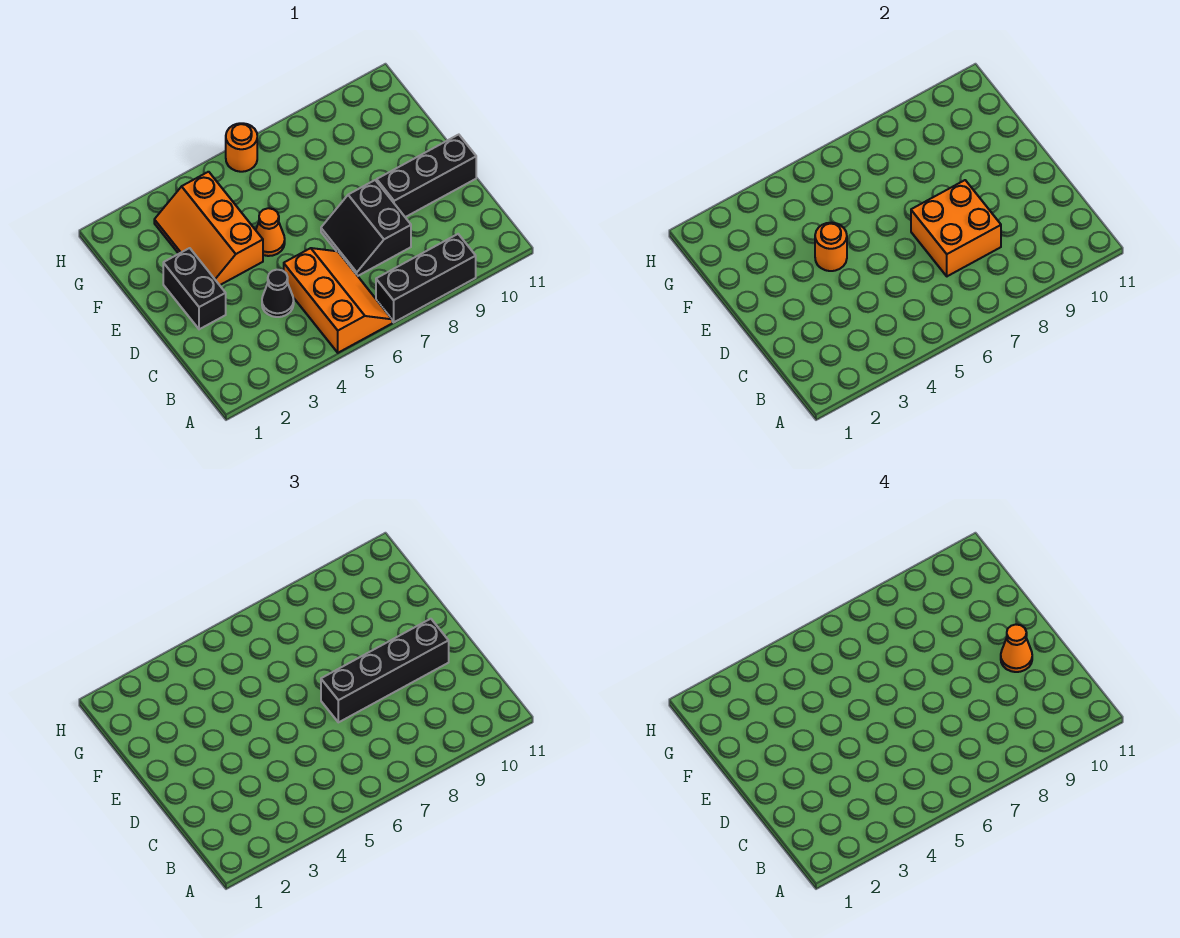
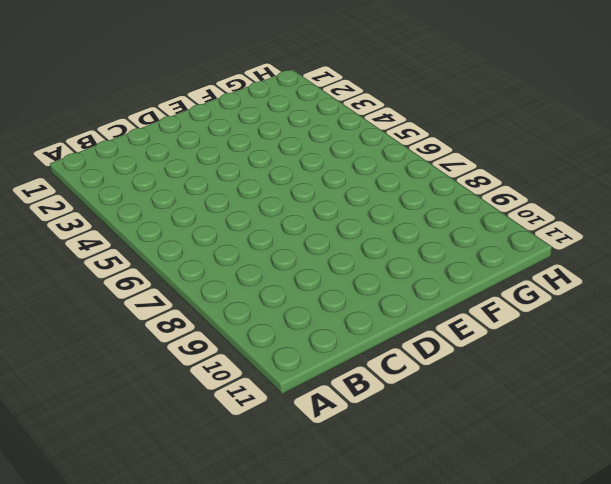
none -> orange slope A5:C6 level 1 top 5
none -> black brick A7:A9 level 1
none -> black cone C4 level 1

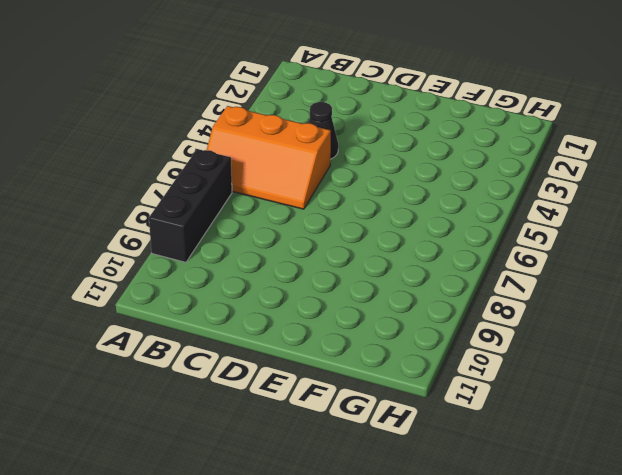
none -> black slope C7:D8 level 1 top 8
none -> black brick D2:E2 level 1
none -> black brick D9:D11 level 1

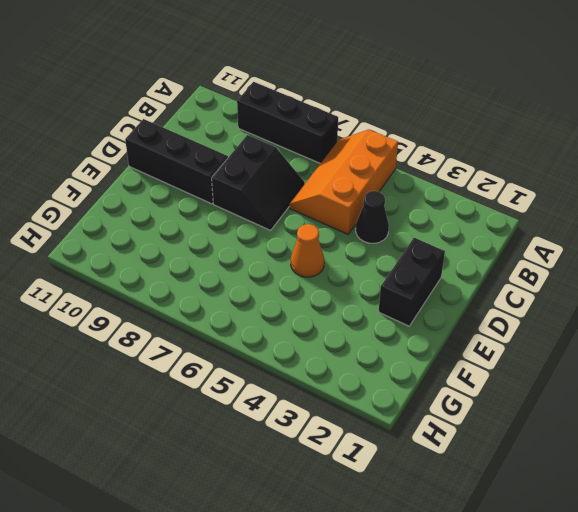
none -> orange slope E3:G4 level 1 top 4
none -> orange round brick H6 level 1
none -> orange brick C7:D8 level 2

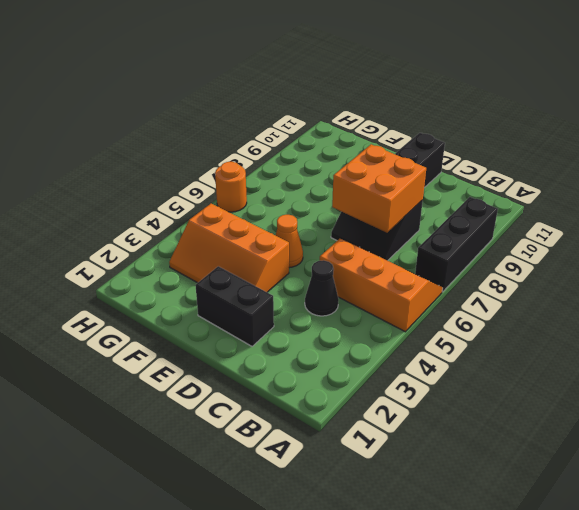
none -> orange round brick E4 level 2
none -> black brick D7:D10 level 3
none -> orange cone D10 level 4

